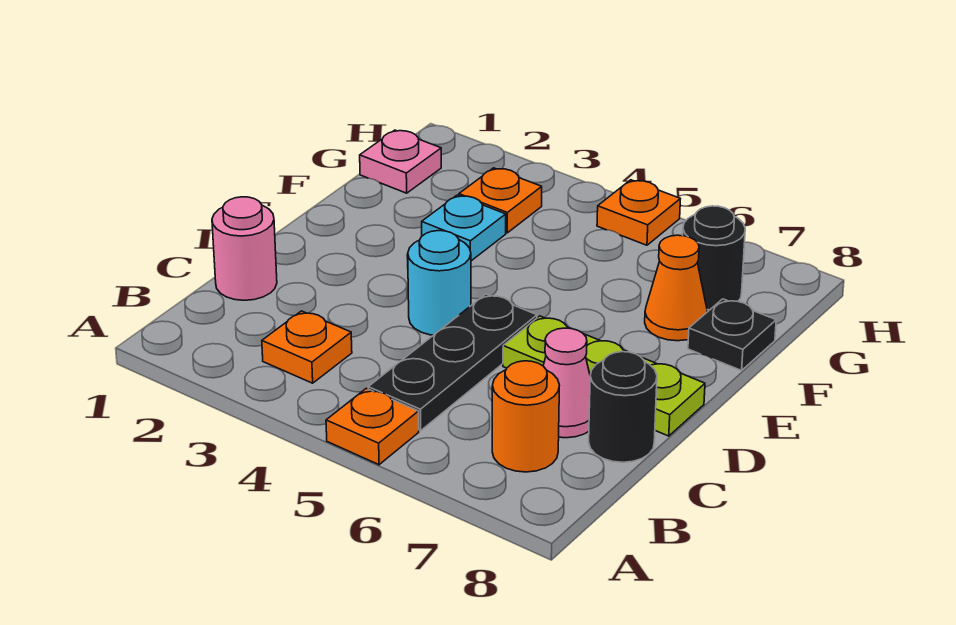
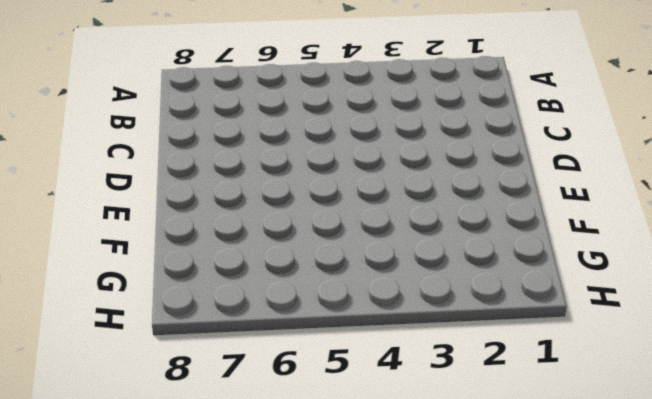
none -> orange plate A5 level 1
none -> orange plate B3 level 1
none -> black plate B5:D5 level 1

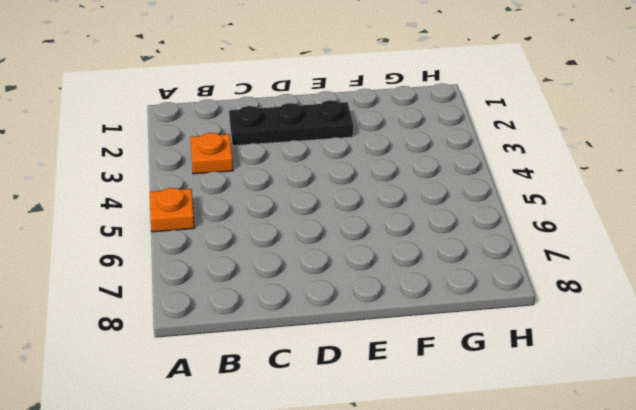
black plate C2:E2 level 1 -> black plate B5:D5 level 1
none -> orange round brick B7 level 1
none -> pink round brick C1 level 1
none -> pink cone C7 level 1

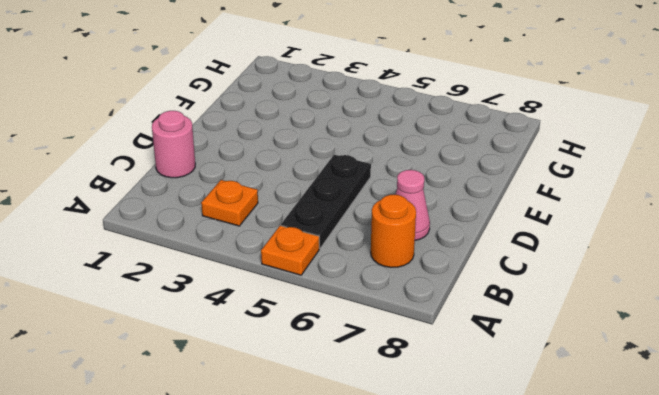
none -> black round brick C8 level 1
none -> cyan round brick D4 level 1
none -> lime plate D6:D8 level 1

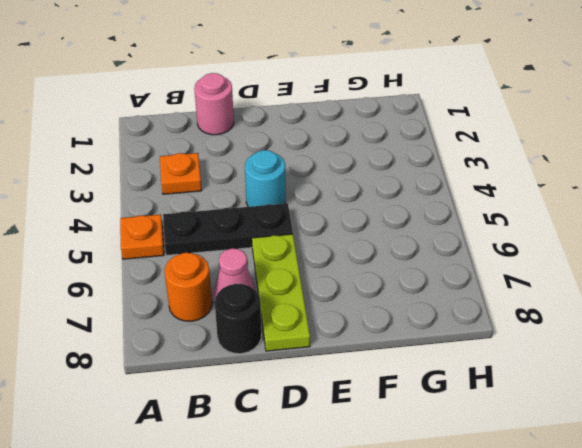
none -> cyan plate F3 level 1
none -> orange cone F7 level 1
none -> black plate F8 level 1

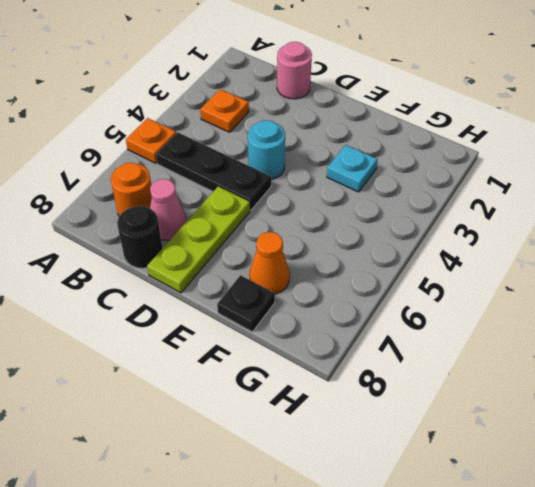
none -> pink plate G1 level 1
none -> orange plate G3 level 1
none -> black round brick G7 level 1

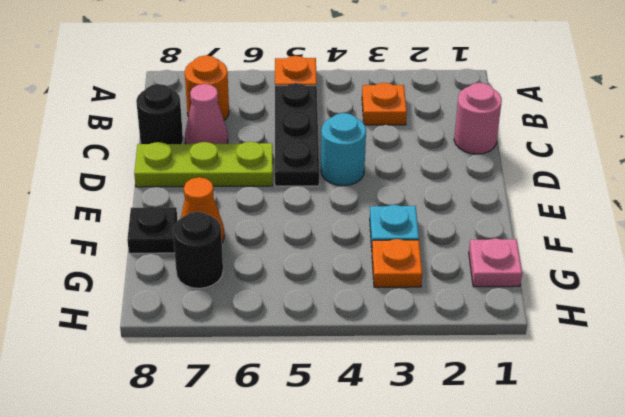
none -> orange plate H5 level 1

